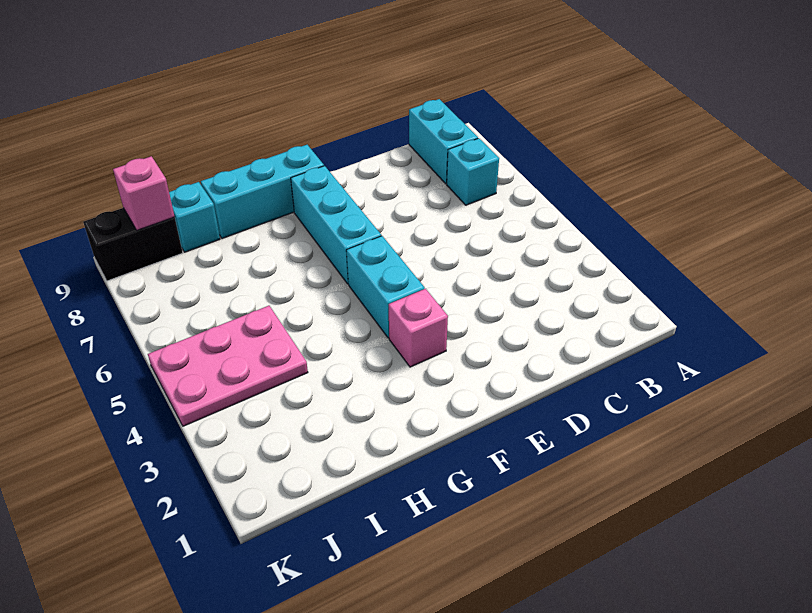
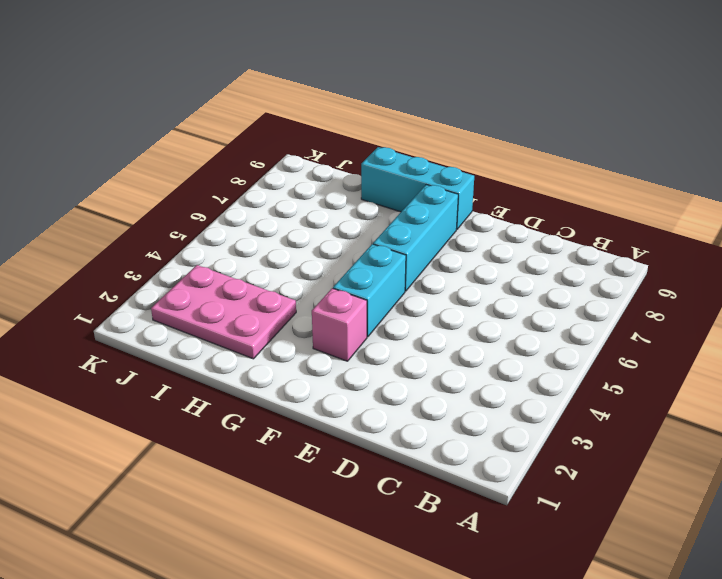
pink plate H2:J3 level 1 -> pink plate I4:K5 level 1
none -> cyan brick B7 level 1
none -> cyan brick B8:B9 level 1

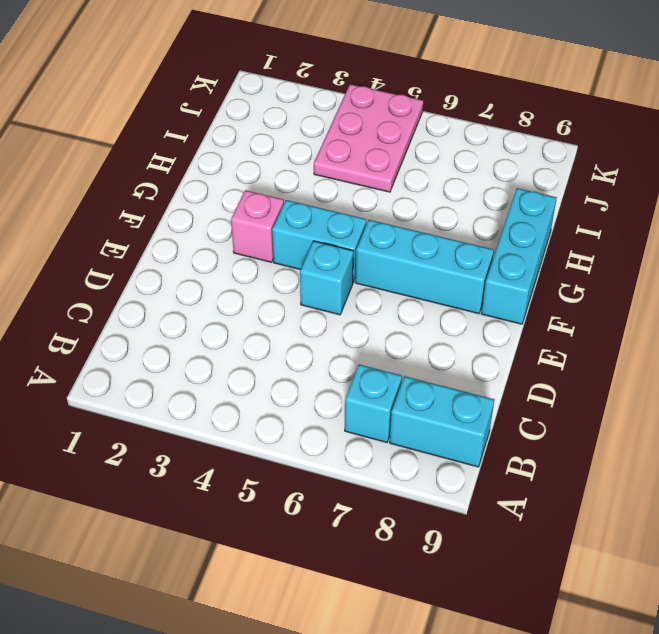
cyan brick E5 level 1 -> cyan brick I9 level 1
none -> black brick J9:K9 level 1
none -> pink brick J9 level 2

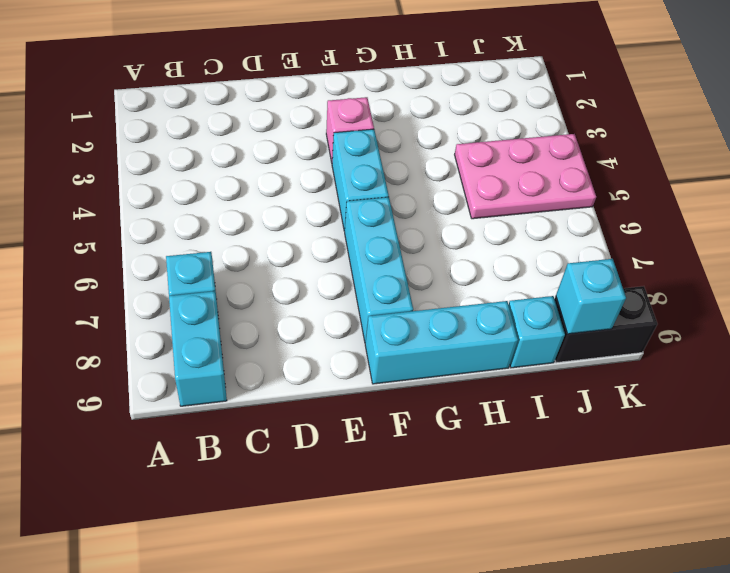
cyan brick J9 level 2 -> pink brick J9 level 2

